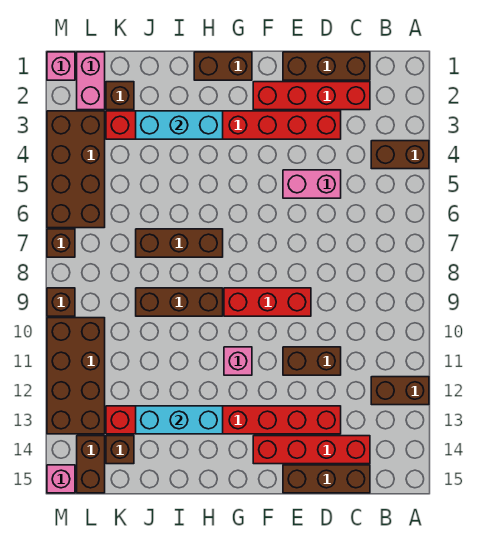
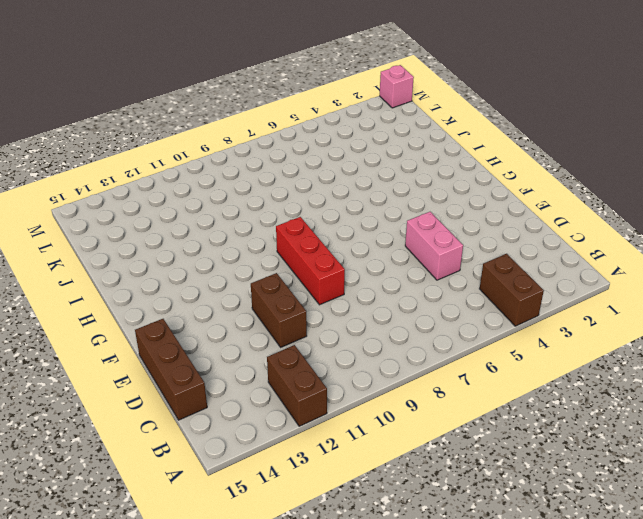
none -> brown brick C1:E1 level 1
none -> red brick C2:F2 level 1
none -> red brick C14:F14 level 1

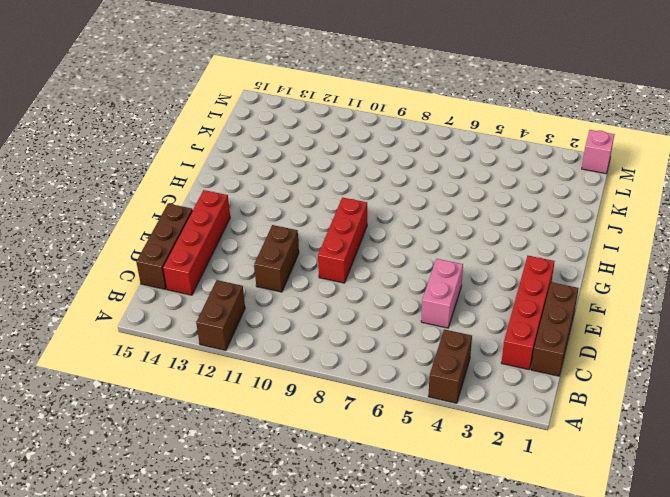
none -> red brick D3:K3 level 1
none -> red brick D13:K13 level 1
none -> brown brick G1:H1 level 1

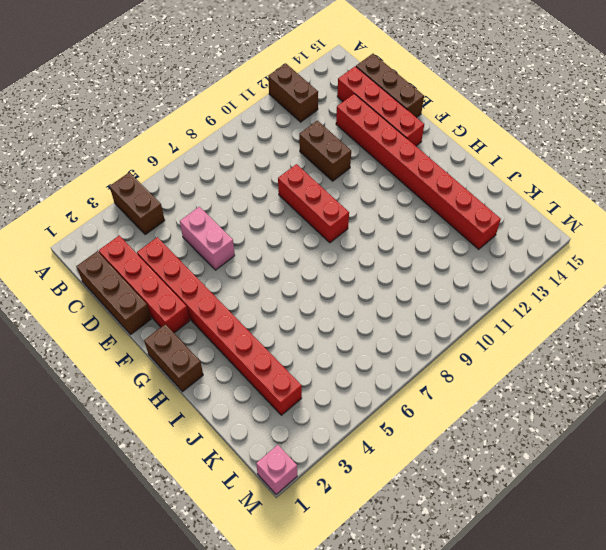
none -> pink brick G11 level 1
none -> brown brick H7:J7 level 1
none -> brown brick H9:J9 level 1

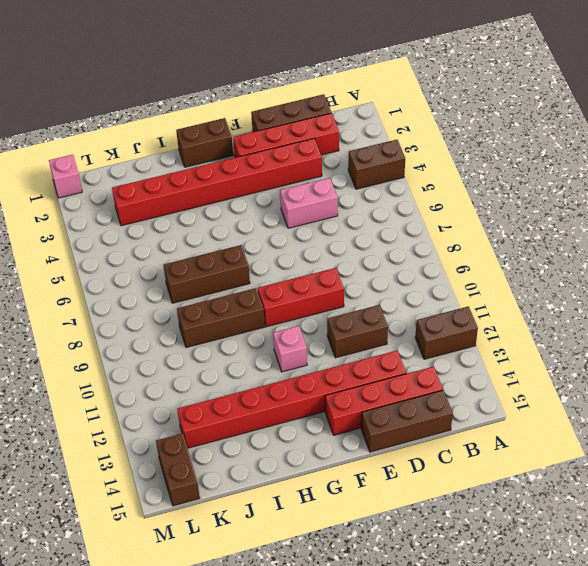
none -> brown brick K2 level 1
none -> brown brick K14 level 1
none -> pink brick L1:L2 level 1

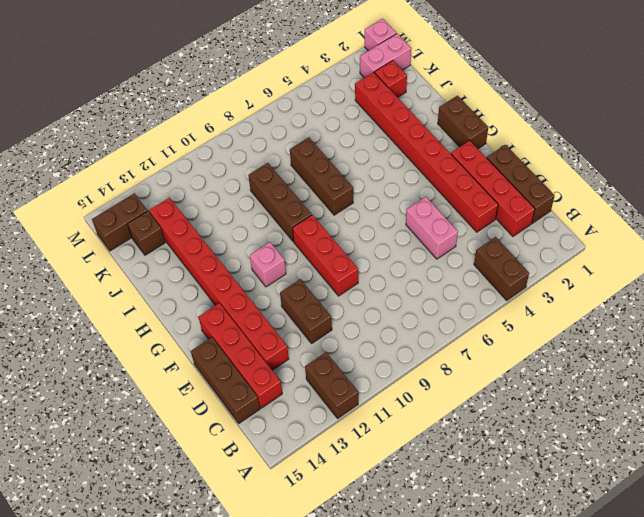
red brick K2 level 1 -> brown brick K2 level 1
none -> brown brick L3:M6 level 1
none -> brown brick L10:M13 level 1
none -> brown brick M7 level 1

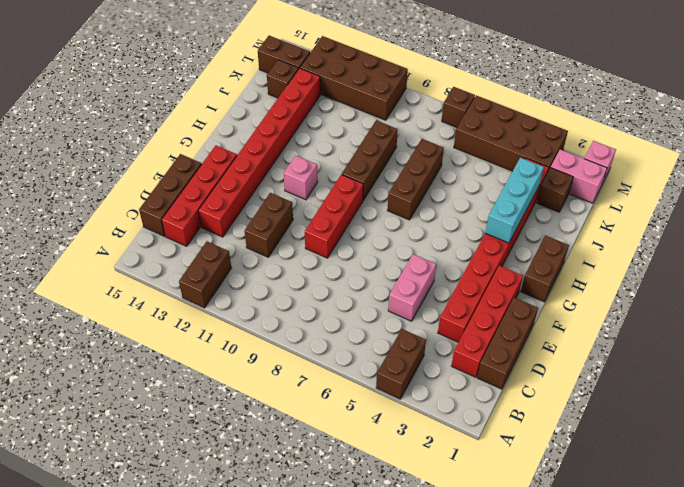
none -> brown brick M9 level 1
none -> pink brick M15 level 1
none -> cyan brick H13:J13 level 2

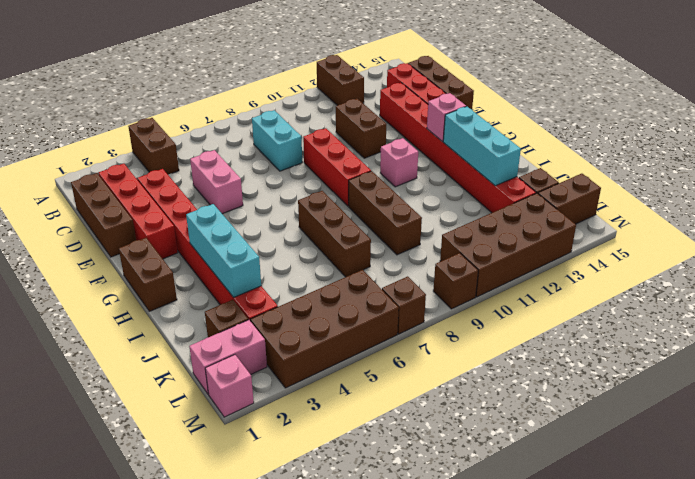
cyan brick C8:D8 level 1 -> none
pink brick G13 level 2 -> pink brick M15 level 1

